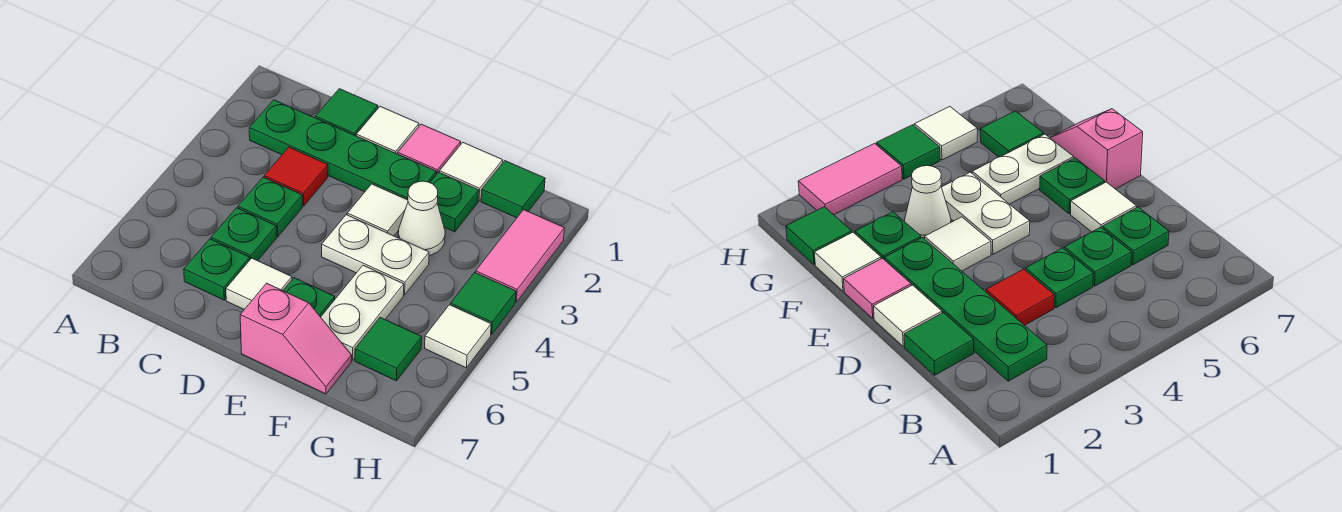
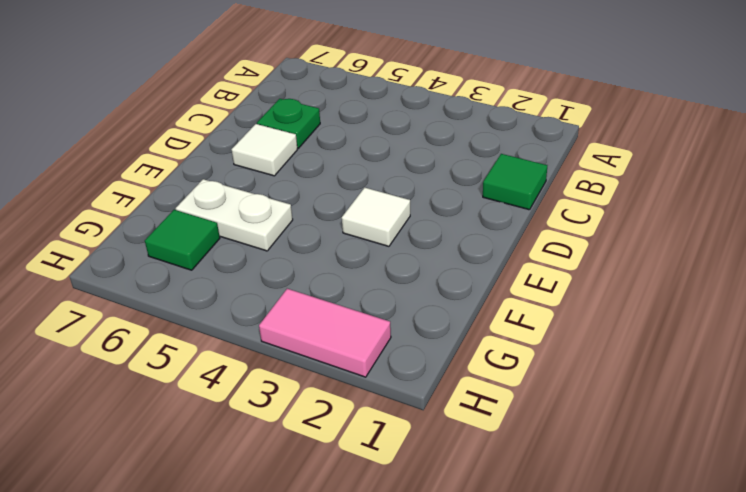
none -> green plate B2:E2 level 1
none -> red tile C3 level 1
none -> green plate C4 level 1

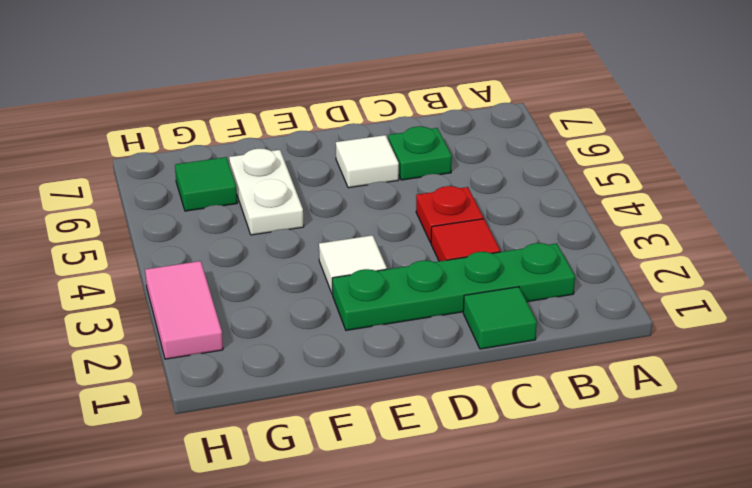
red plate C4 level 1 -> green plate C4 level 1
none -> green plate C5 level 1
none -> white tile D1 level 1
none -> pink tile E1 level 1

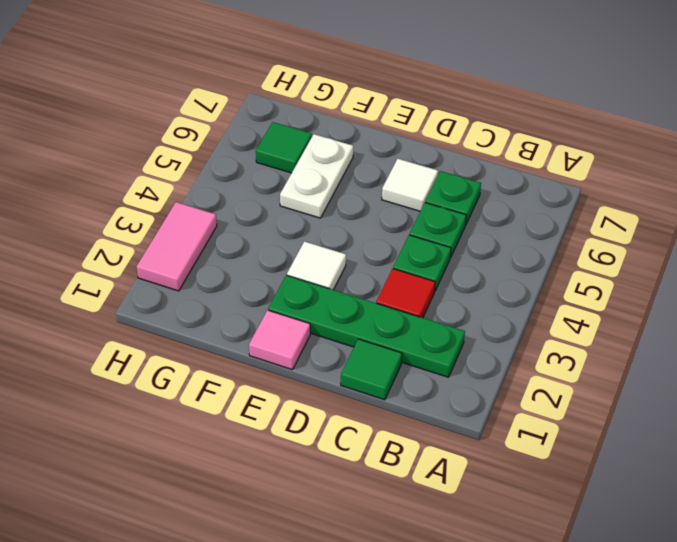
none -> white tile D1 level 1
none -> white plate E4:F4 level 1
none -> green plate E6 level 1

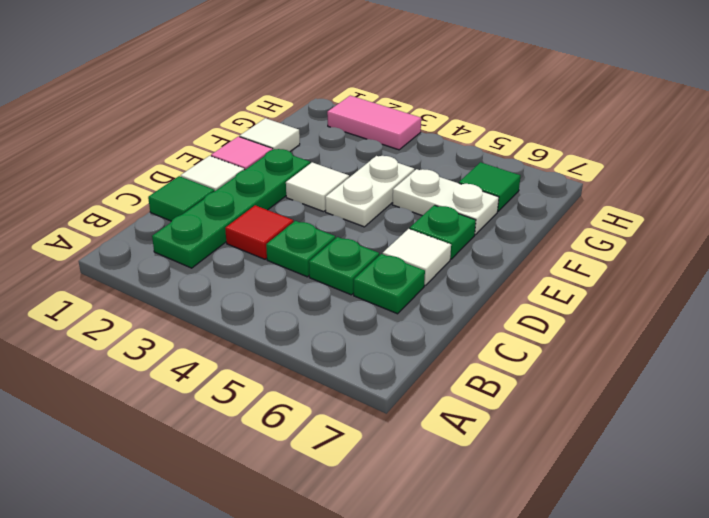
none -> pink slope E7:F7 level 1 top E
none -> green plate F2 level 1
none -> white cone F3 level 1

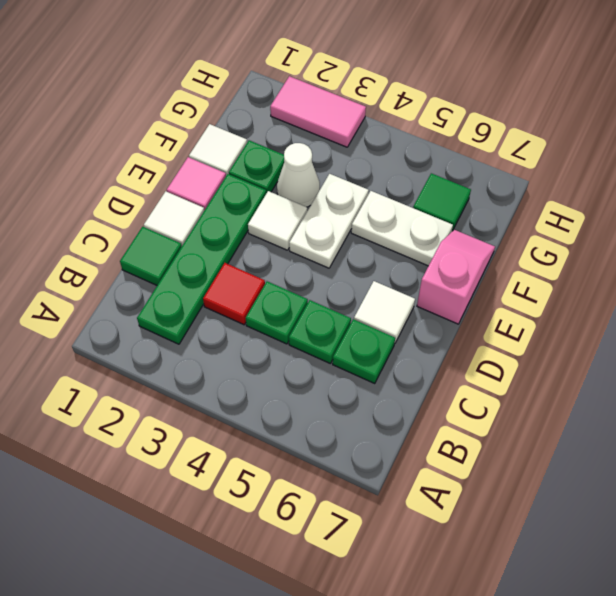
none -> green plate E6 level 1
none -> green tile G1 level 1
none -> green tile H4 level 1

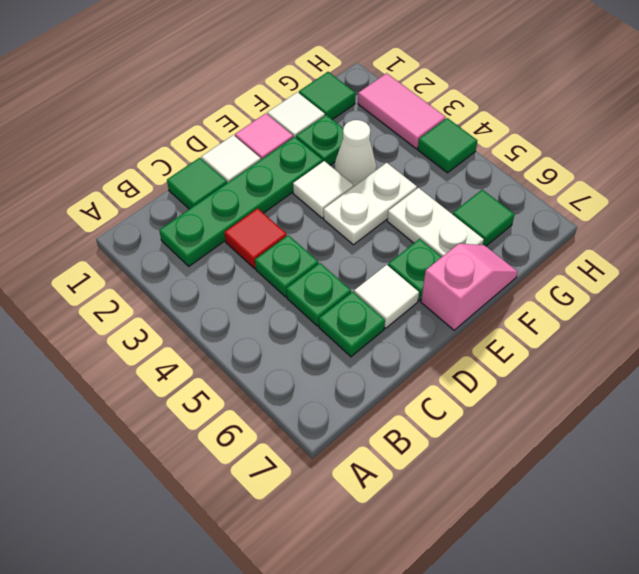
none -> white tile H5 level 1

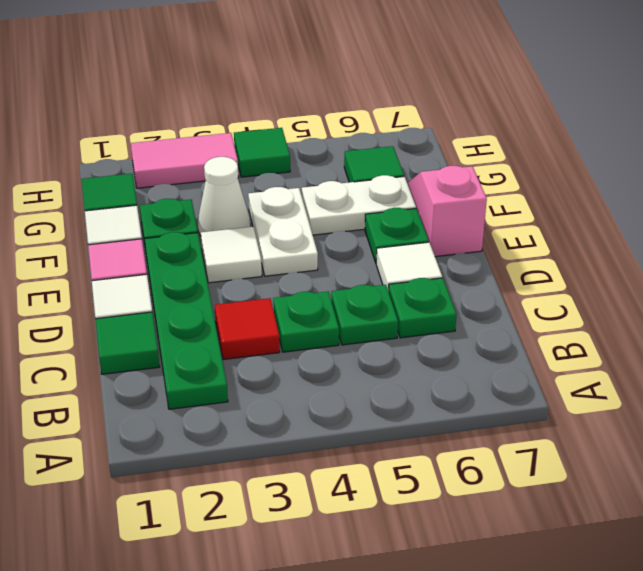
none -> white tile H5 level 1

